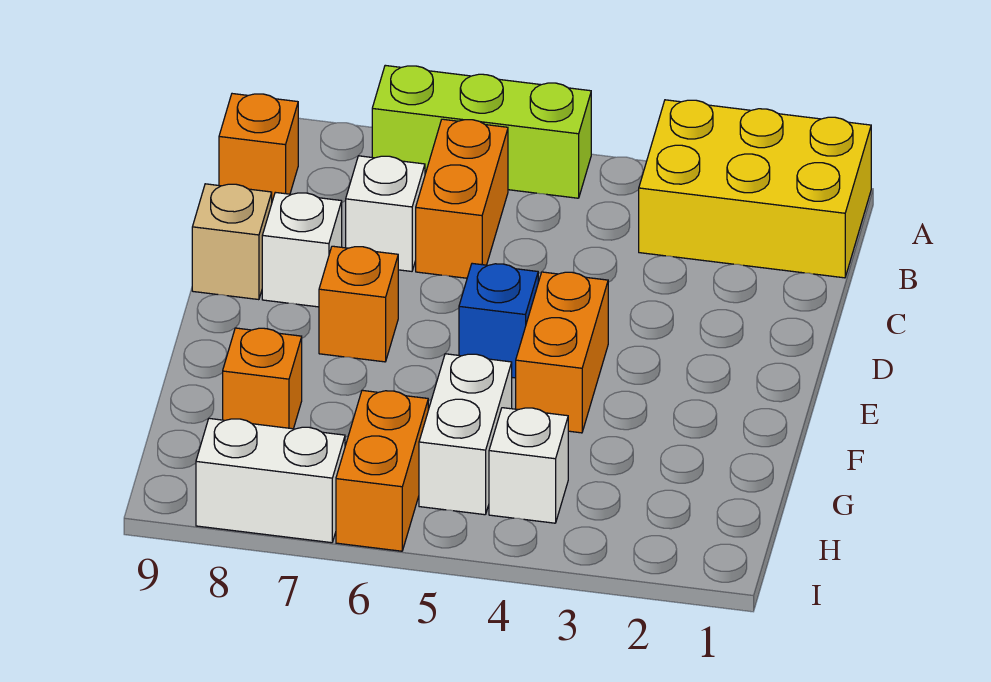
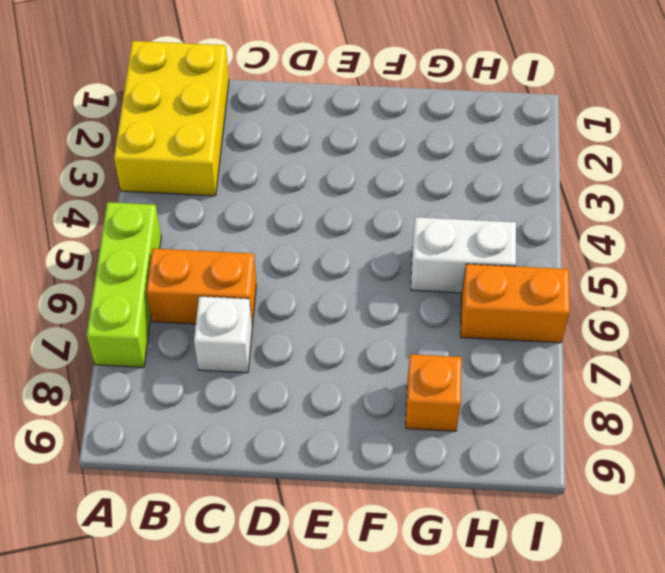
none -> orange brick B9 level 1
none -> white brick D8 level 1
none -> tan brick D9 level 1

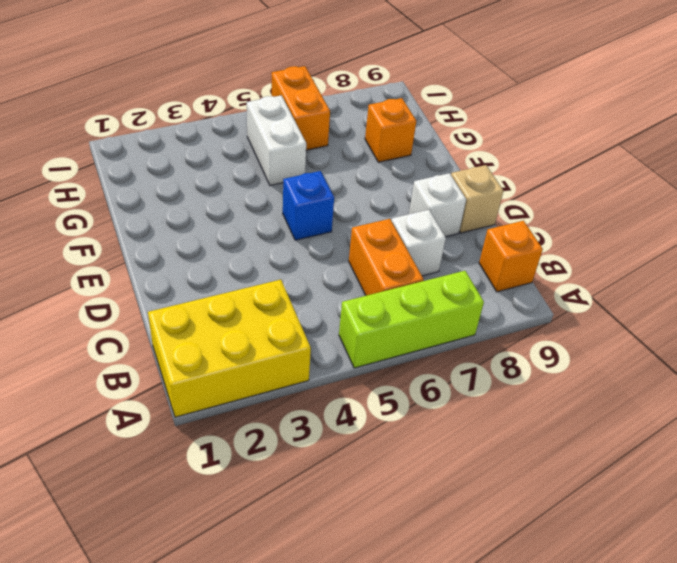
none -> orange brick E4:F4 level 1
none -> orange brick E7 level 1
none -> white brick H4 level 1

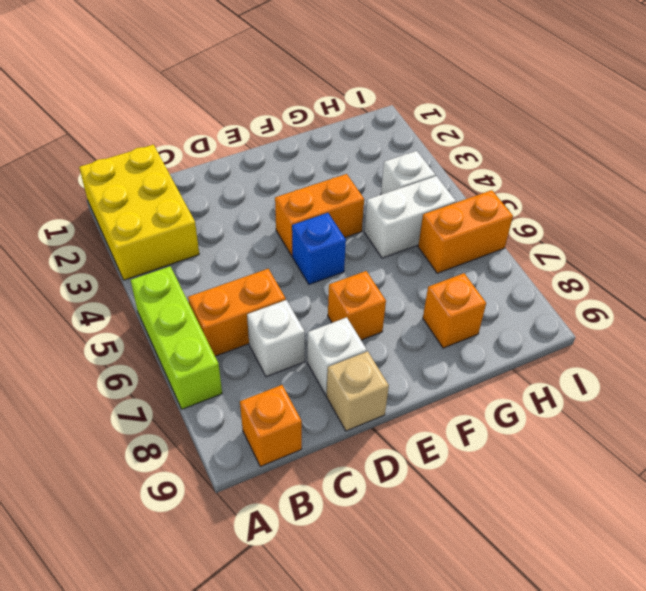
none -> white brick I7:I8 level 1

